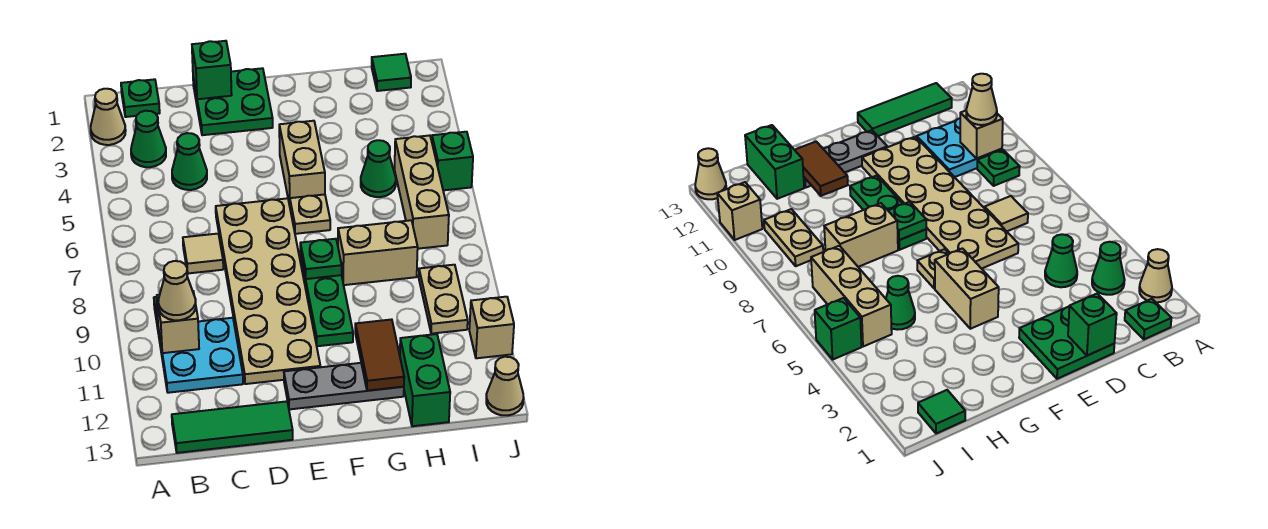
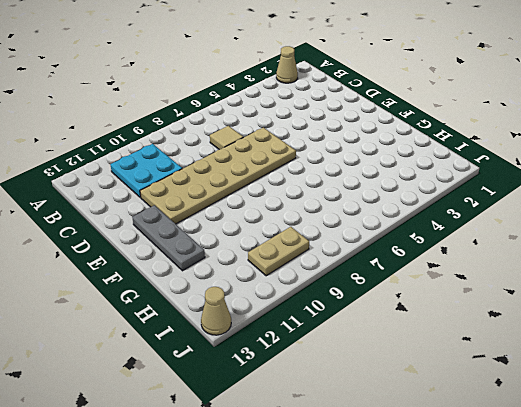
none -> green plate B1 level 1
none -> green cone B3 level 1
none -> green plate B9 level 1

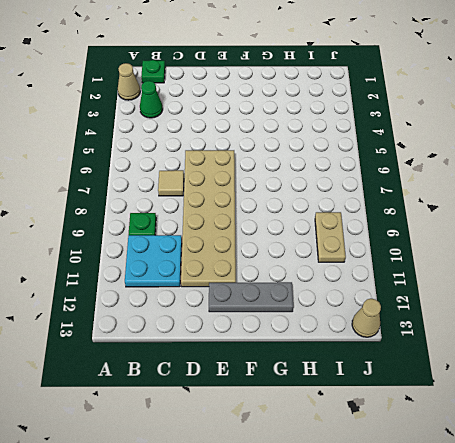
none -> green tile B13:D13 level 1
none -> green cone C4 level 1
none -> green plate D1:E2 level 1

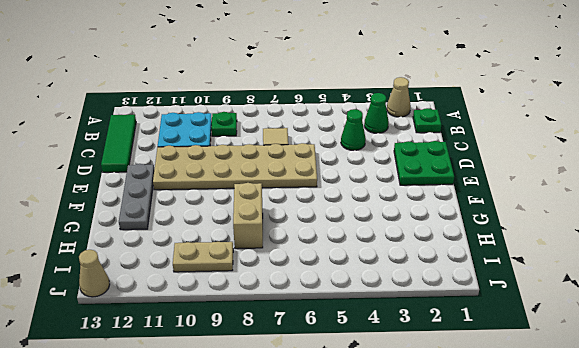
none -> tan brick F4:F5 level 1
none -> tan plate F6 level 1
none -> green plate F8:F10 level 1

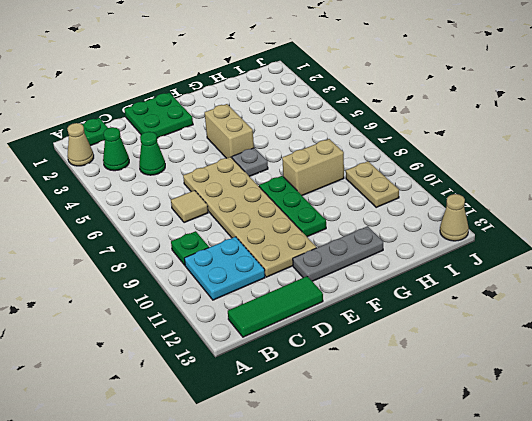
grey plate F6 level 1 -> tan plate F6 level 1
none -> green cone H5 level 1
none -> green brick H12:H13 level 1
none -> green tile I1 level 1

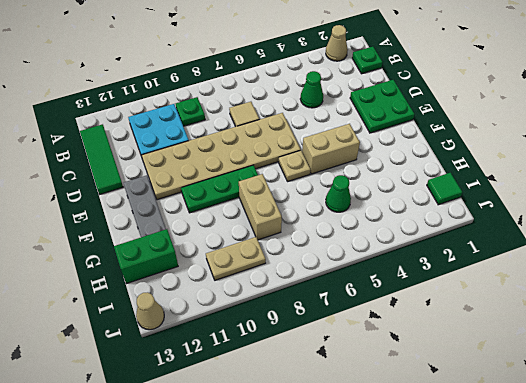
none -> green cone B3 level 1
none -> tan brick I5:I7 level 1
none -> green brick J5 level 1

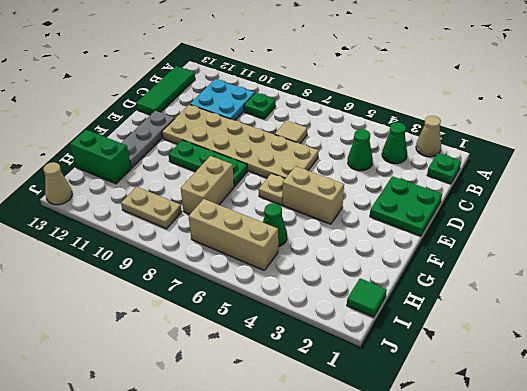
none -> green brick J5 level 1
none -> tan brick J11 level 1
none -> tan brick B10 level 2

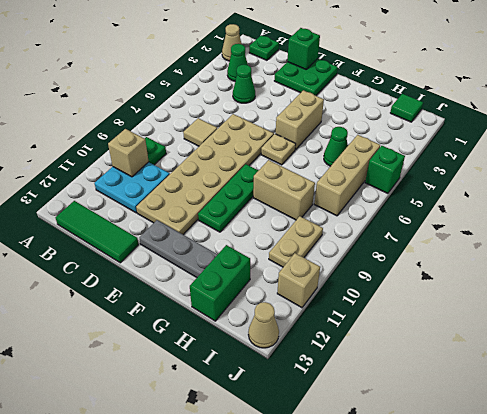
none -> green plate F8 level 2
none -> brown tile G11:G12 level 2
none -> tan cone B10 level 3

